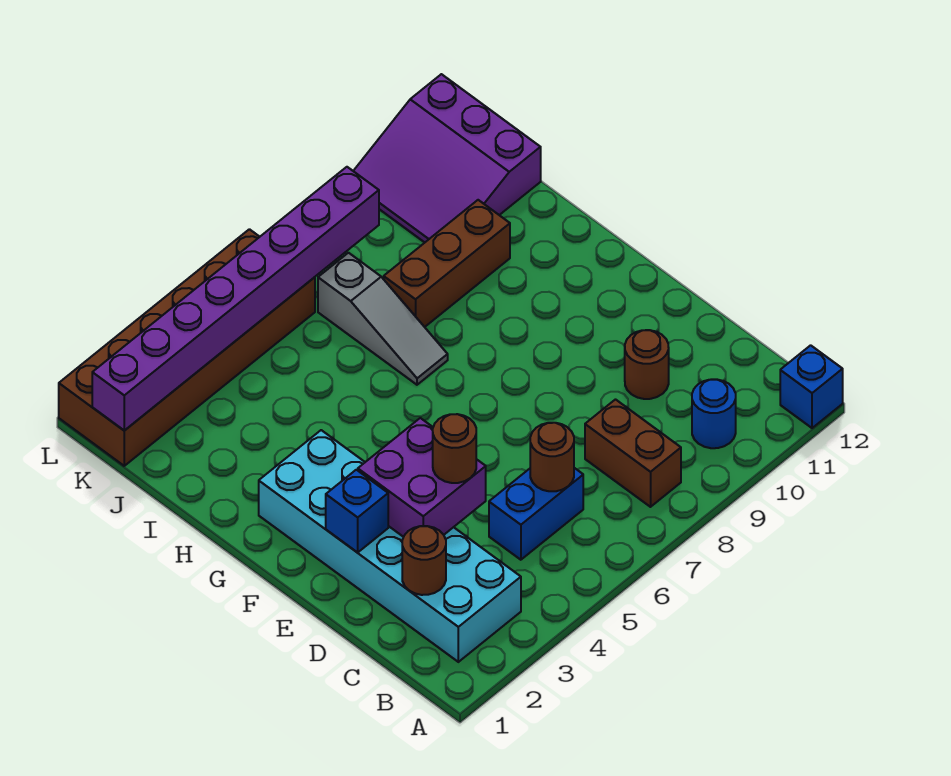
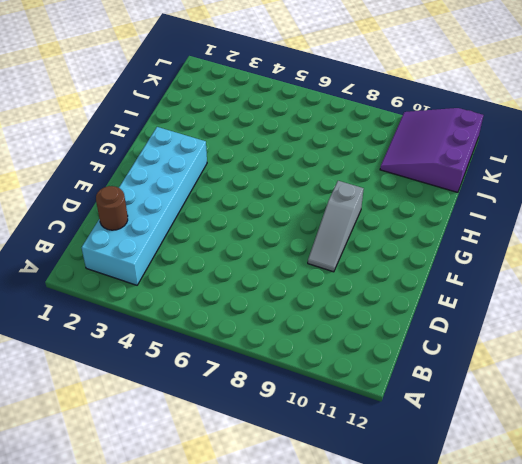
grey slope E9:G9 level 1 top G -> grey slope H7:J7 level 1 top J
none -> blue brick A12 level 1
none -> brown brick B8:C8 level 1
none -> blue round brick B10 level 1

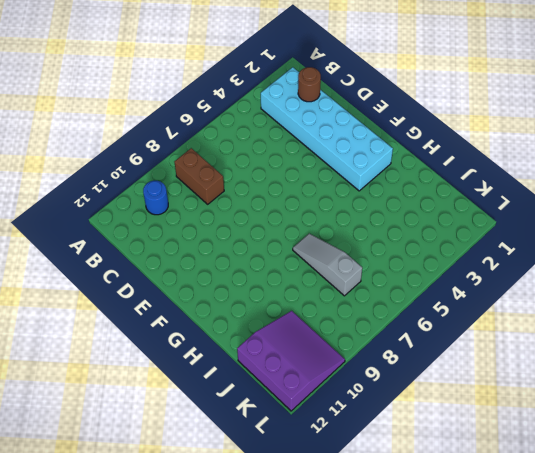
none -> blue brick A12 level 1
none -> blue brick C5:C6 level 1
none -> brown round brick D10 level 1

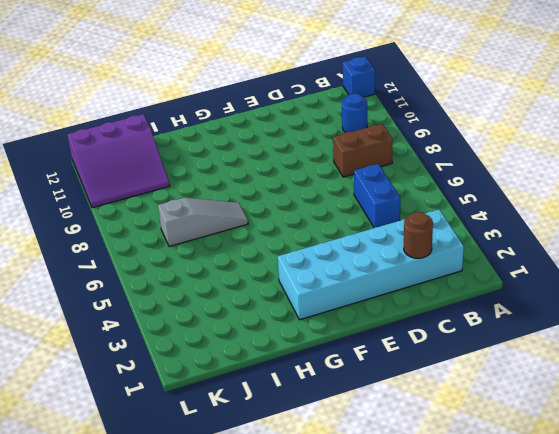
none -> brown round brick D10 level 1
none -> brown brick I8:I10 level 1
none -> brown brick K1:L6 level 1

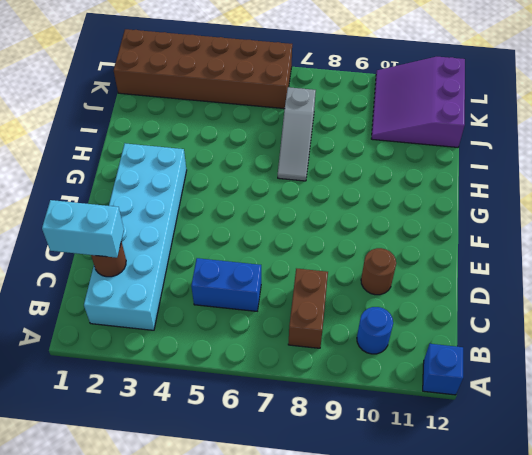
cyan brick C1:C2 level 3 -> none
none -> brown brick I8:I10 level 1
none -> brown round brick C6 level 2
none -> purple brick D3:E4 level 2

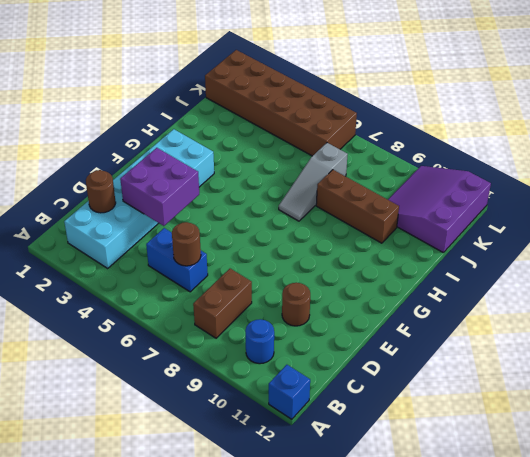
none -> blue brick E2 level 2
none -> purple brick K1:K8 level 2
none -> brown round brick D4 level 3

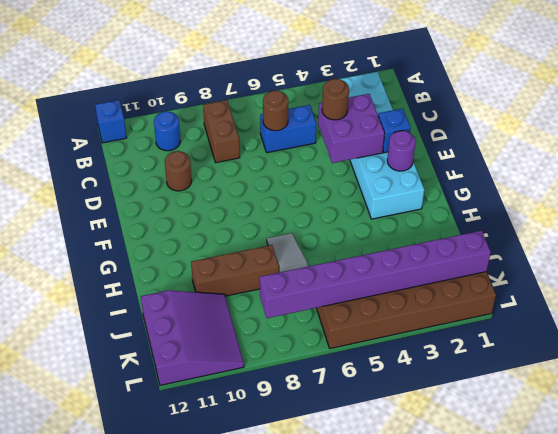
purple round brick F2 level 2 -> none
none -> brown round brick C2 level 2

